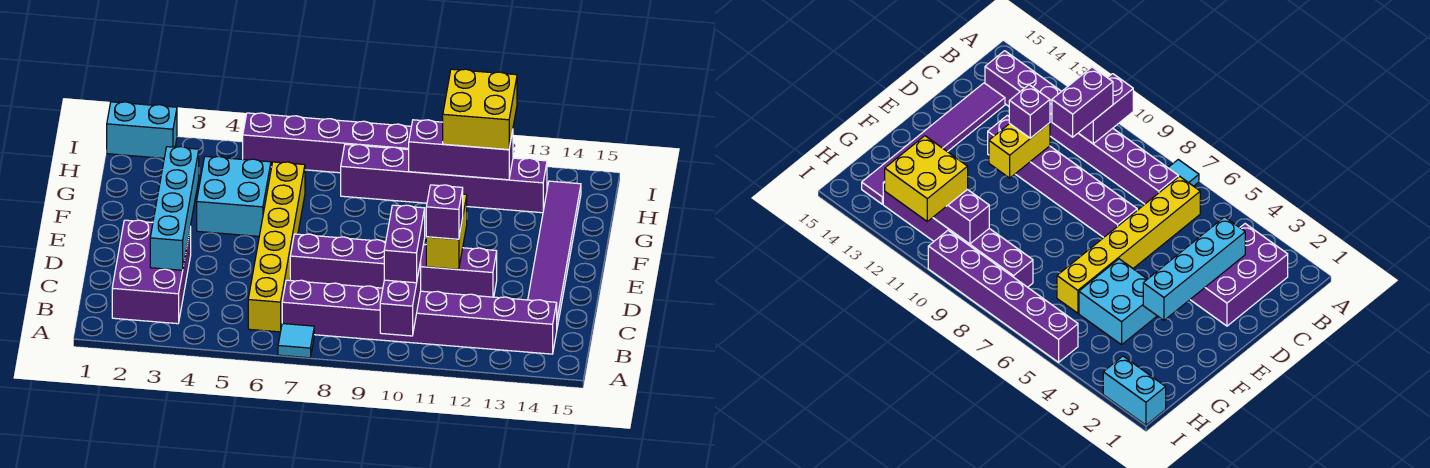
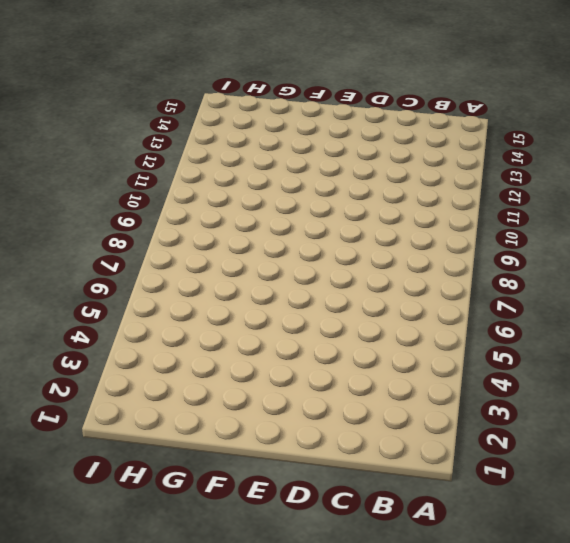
none -> cyan tile A7 level 1
none -> purple brick B2:D3 level 1
none -> yellow brick B6:G6 level 1

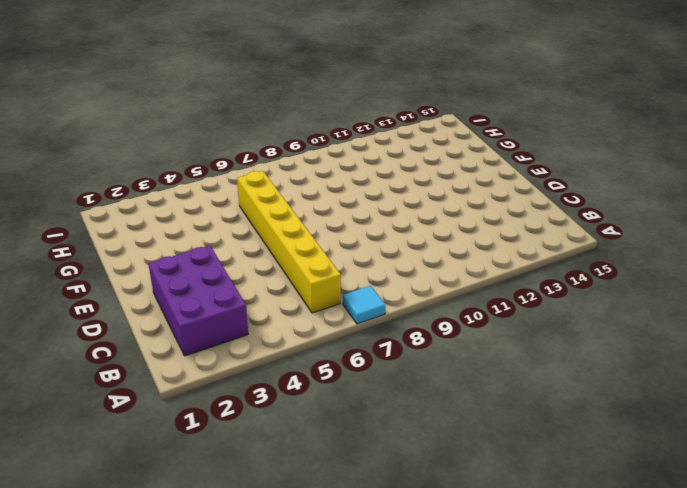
none -> purple brick B7:B14 level 1
none -> purple tile C14:H14 level 1
none -> purple brick D7:D12 level 1

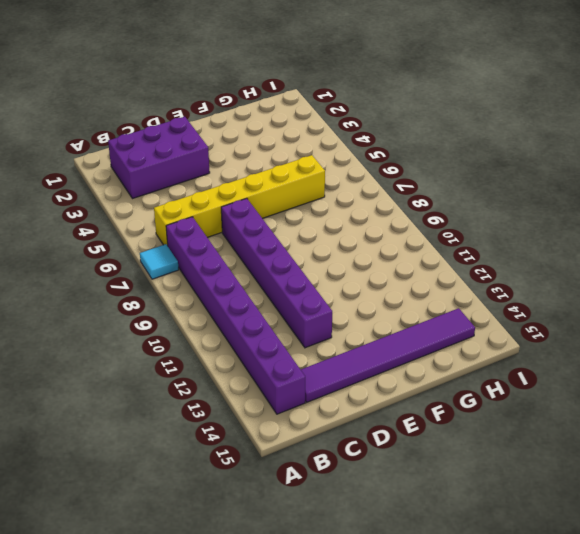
none -> cyan brick F4:G5 level 1
none -> purple brick H8:H13 level 1
none -> cyan brick I1:I2 level 1

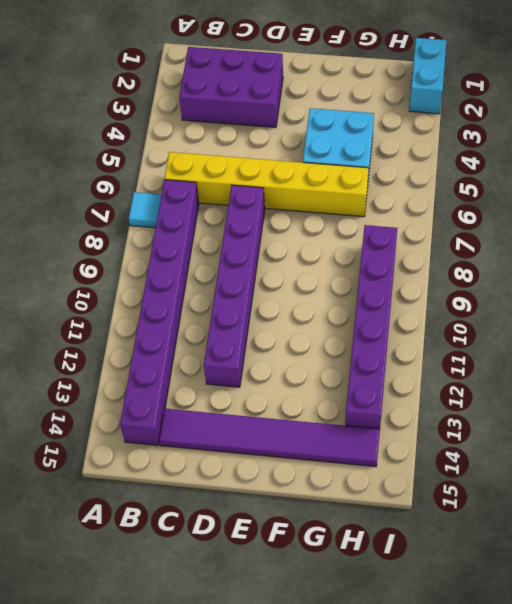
none -> purple brick I5:I10 level 1
none -> purple brick A10:B10 level 2
none -> cyan brick C3:F3 level 2

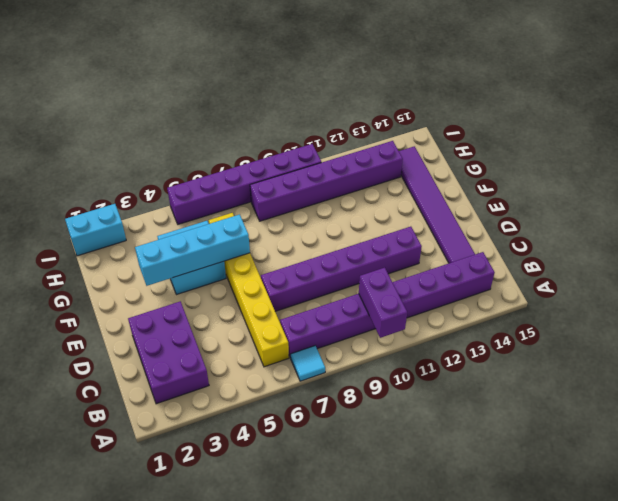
cyan brick F3:F6 level 2 -> cyan brick C3:F3 level 2
none -> yellow brick D11:E11 level 2
none -> purple brick H10:H12 level 2
none -> purple brick B10:C10 level 3

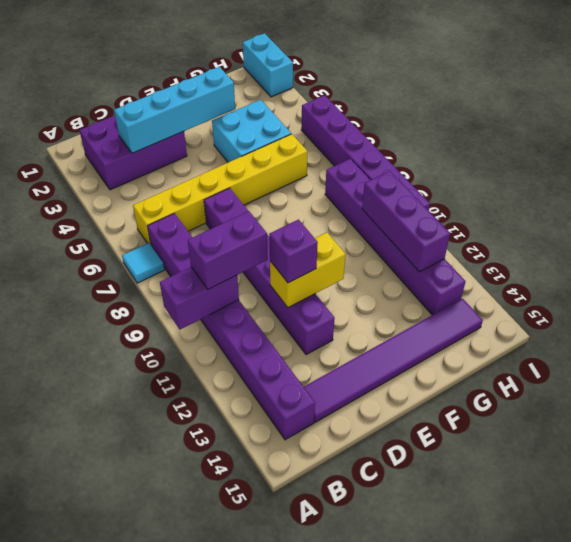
none -> yellow brick H11:I12 level 3

